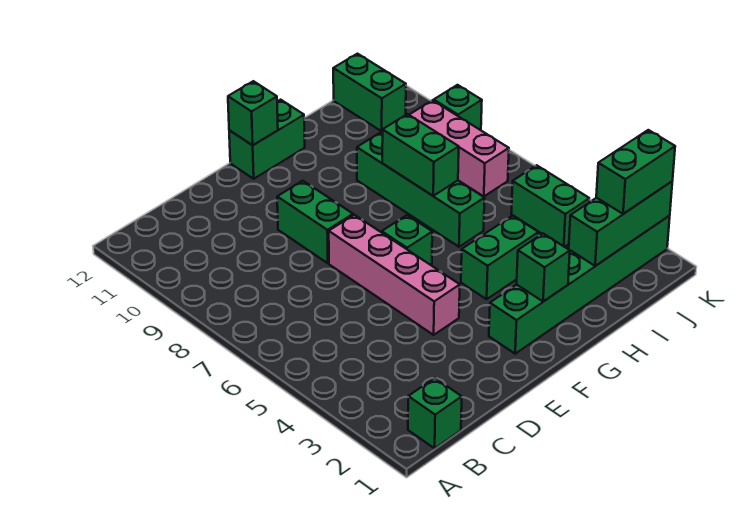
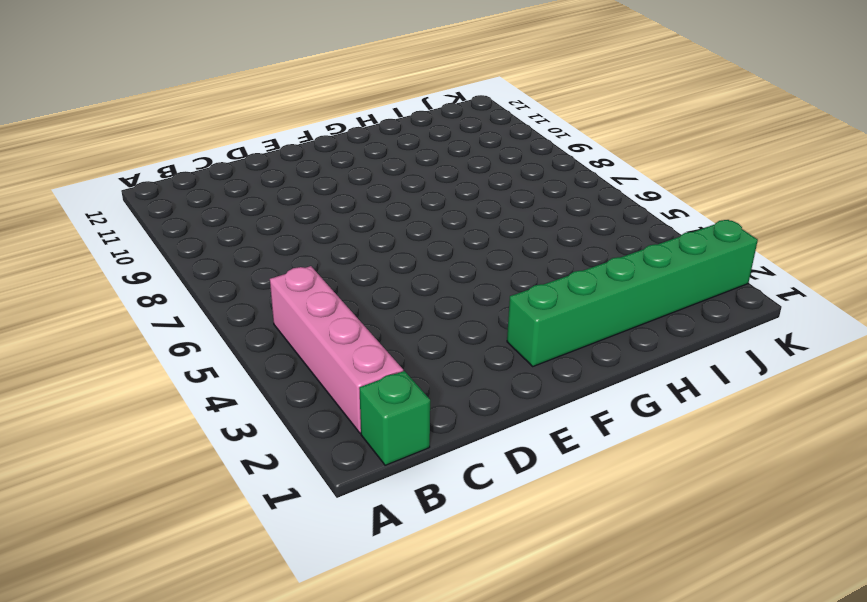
pink brick B2:B5 level 1 -> pink brick E4:E7 level 1
none -> green brick E8:E9 level 1
none -> green brick F6 level 1
none -> green brick F12:G12 level 1

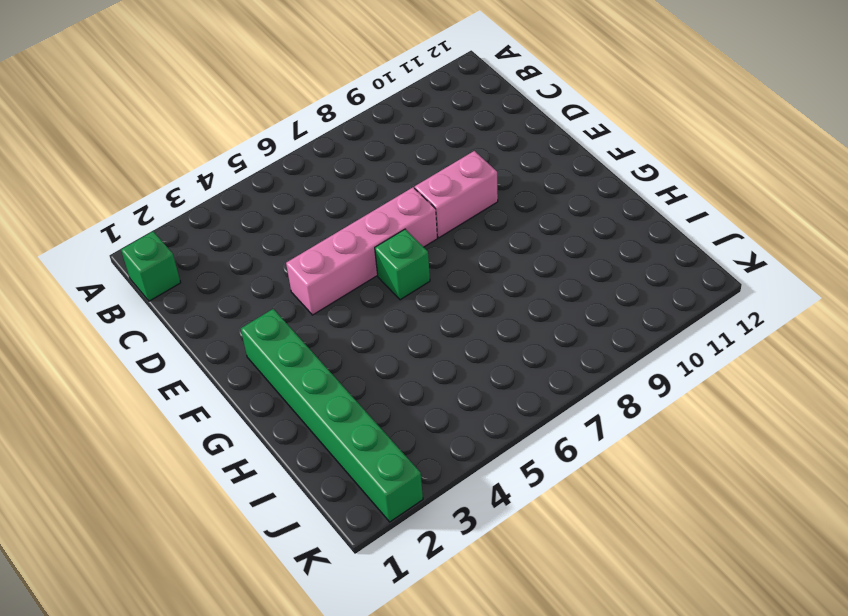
pink brick E8:E9 level 1 -> green brick E8:E9 level 1
none -> green brick F12:G12 level 1
none -> green brick G4:H4 level 1
none -> green brick H6:H9 level 1

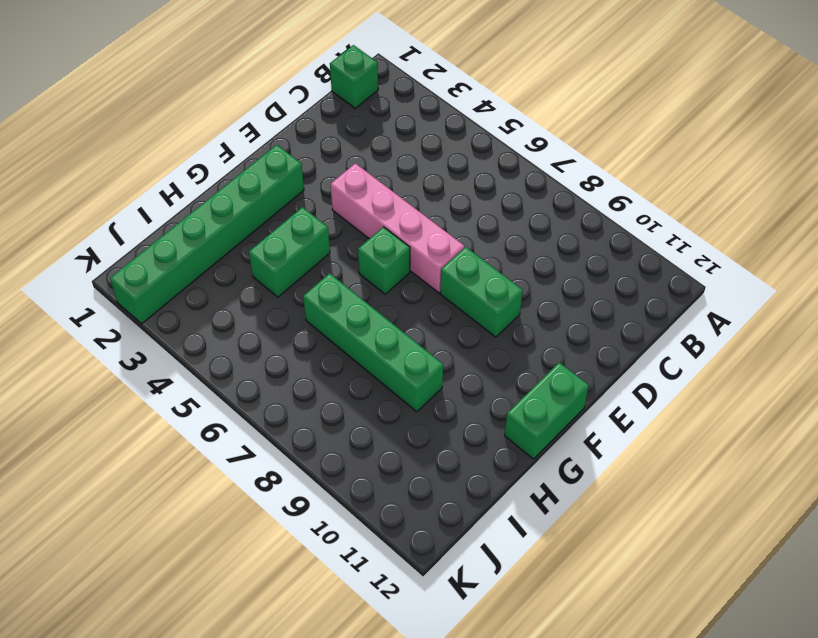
none -> green brick J4:J5 level 1
none -> pink brick J7:J9 level 1
none -> green brick J11:J12 level 1

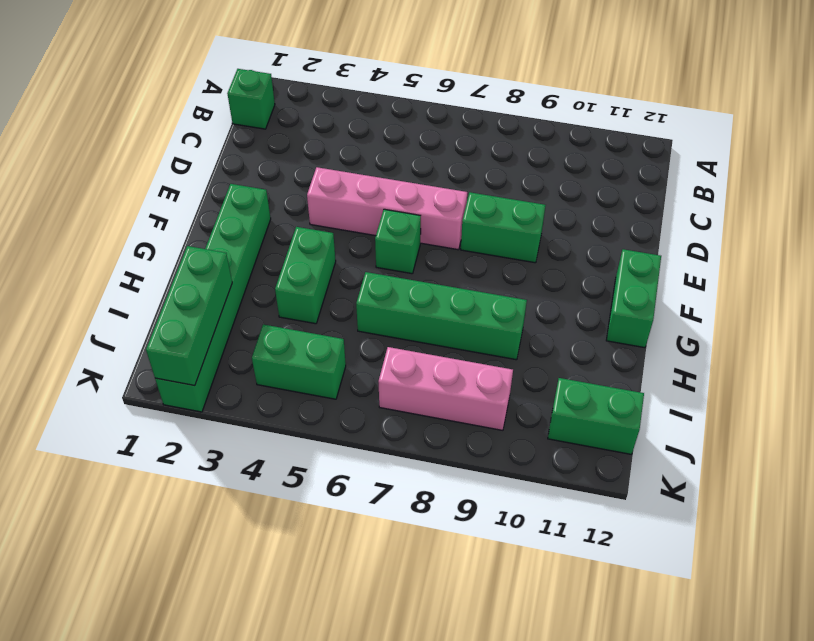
none -> green brick K9 level 1
none -> green brick F12 level 2
none -> green brick G2 level 2

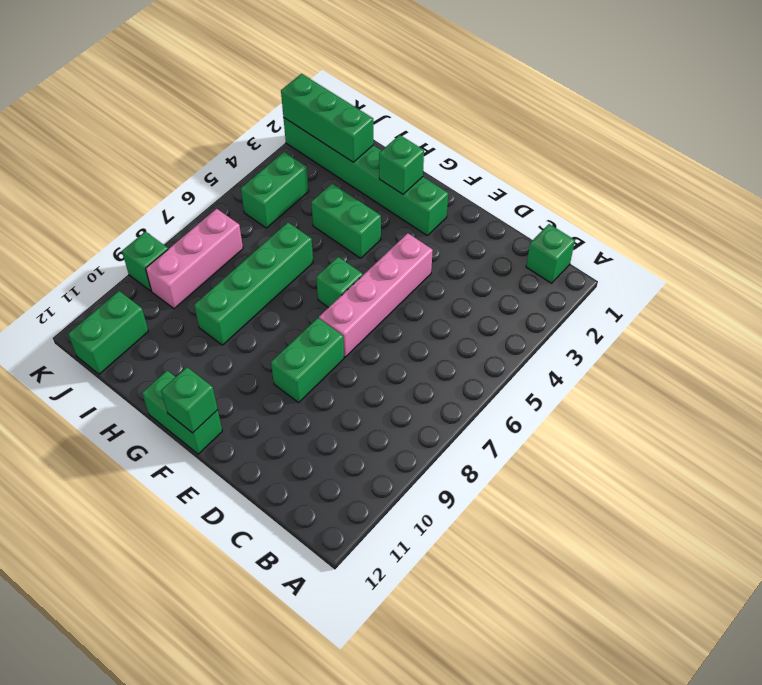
none -> green brick H7:H8 level 2
none -> green brick J2:K2 level 3

